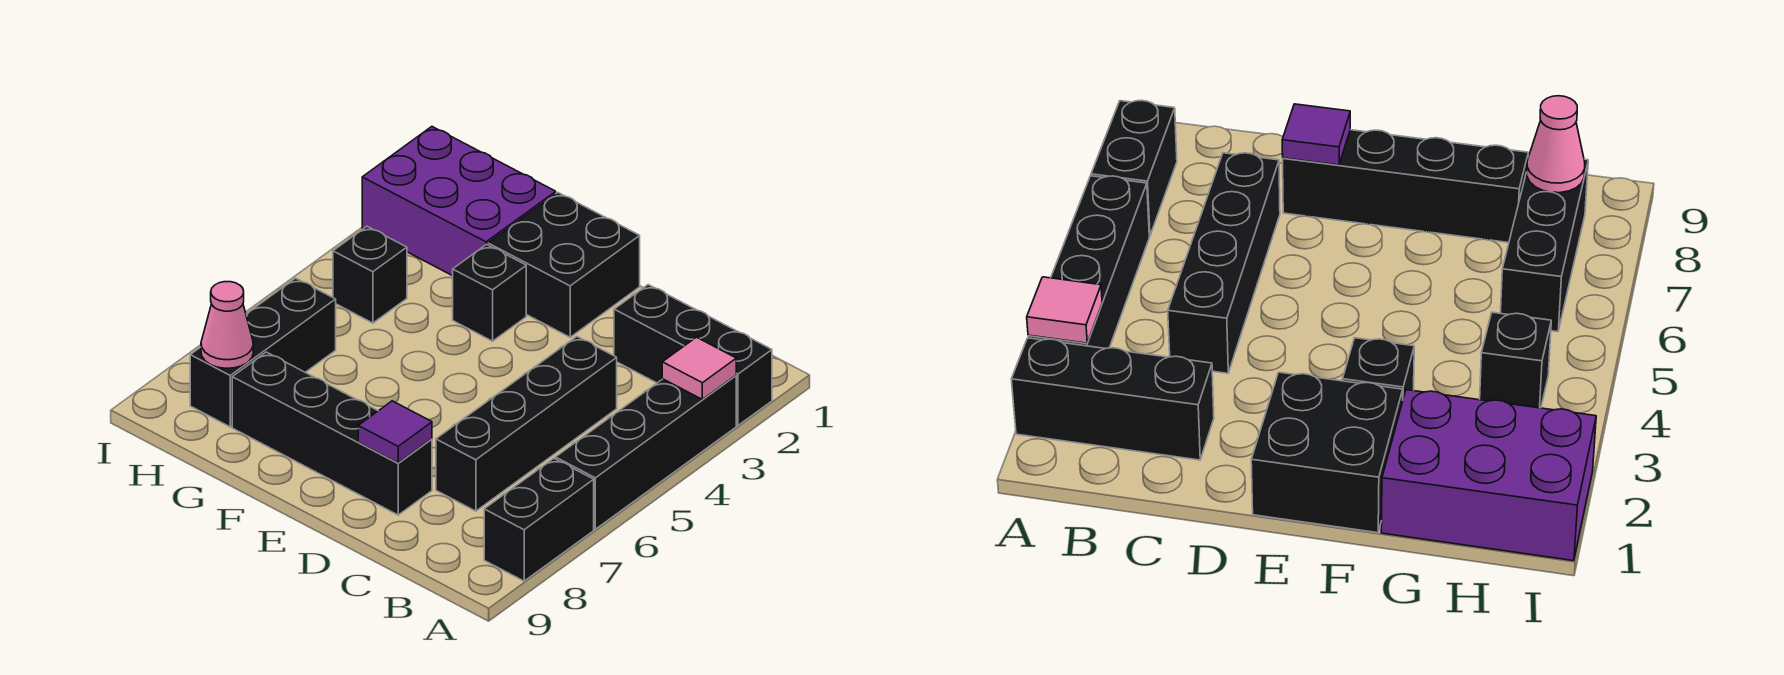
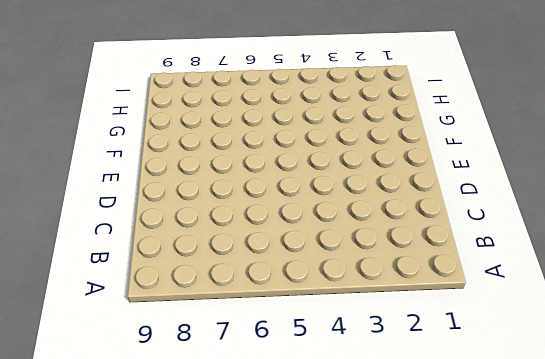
none -> black brick A2:C2 level 1
none -> black brick A3:A6 level 1
none -> black brick A7:A8 level 1

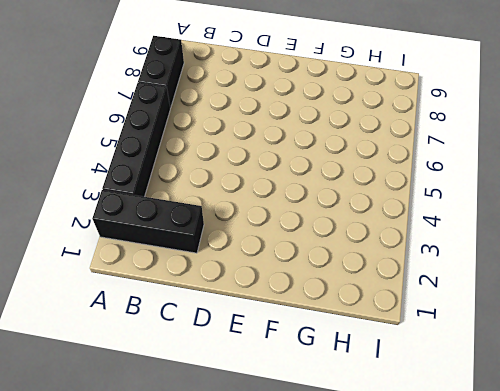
none -> black brick C4:C7 level 1
none -> black brick D8:G8 level 1
none -> black brick E1:F2 level 1

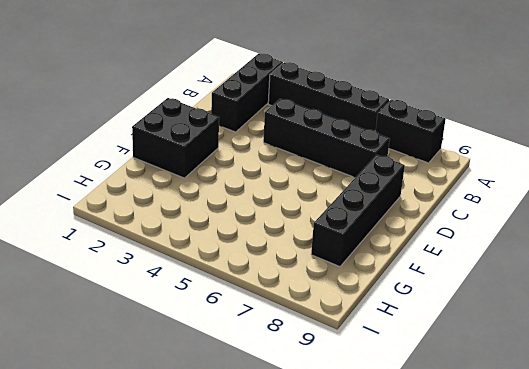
none -> black brick F3 level 1
none -> purple brick G1:I2 level 1
none -> black brick H4 level 1

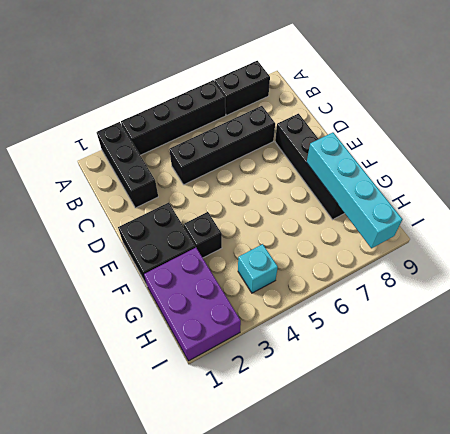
cyan brick F8:I8 level 2 -> pink cone H8 level 2
cyan brick H4 level 1 -> black brick H4 level 1
none -> black brick H6:H8 level 1
none -> pink tile A3 level 2
none -> purple tile D8 level 2

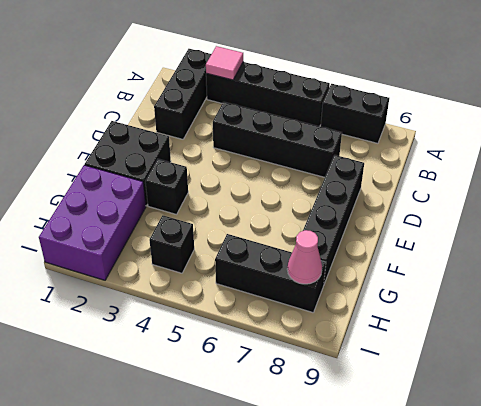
none -> purple tile D8 level 2

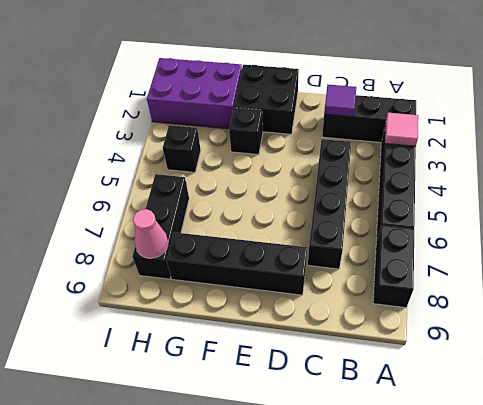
purple tile C2 level 2 -> purple tile D8 level 2

